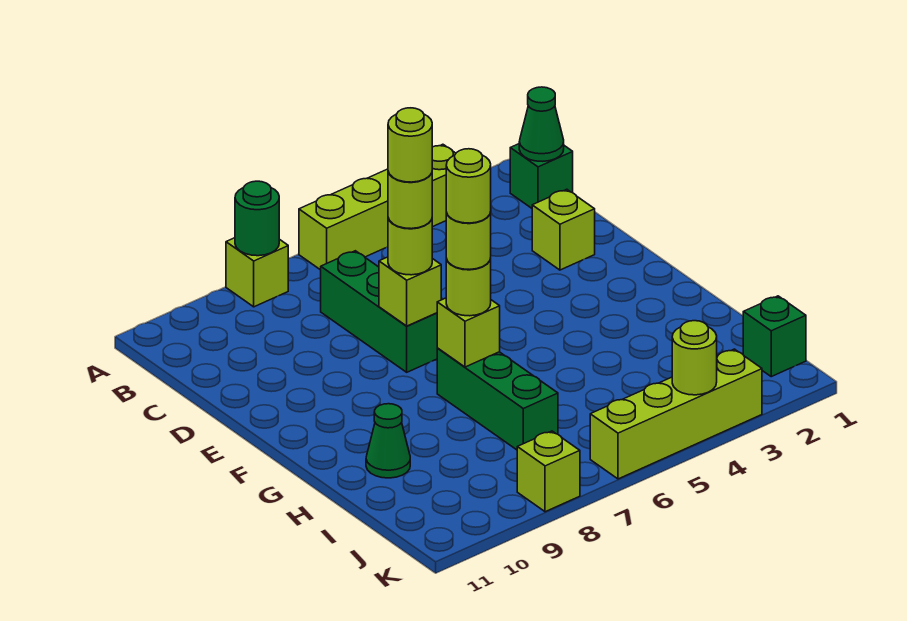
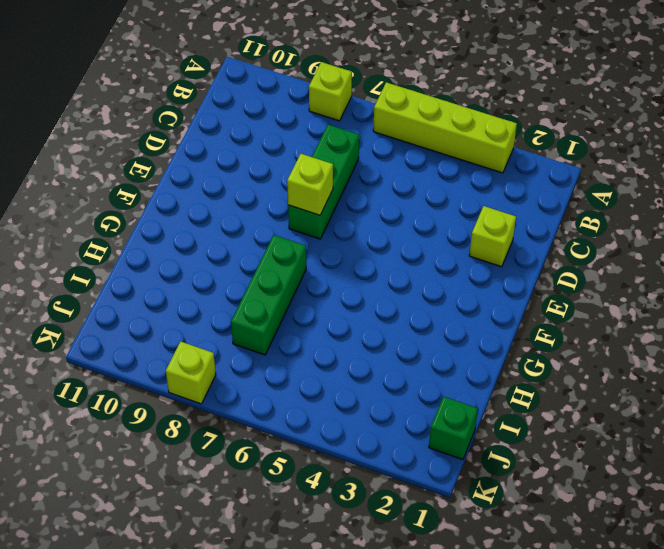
none -> green brick B1 level 1
none -> green cone H10 level 1
none -> lime brick K3:K6 level 1

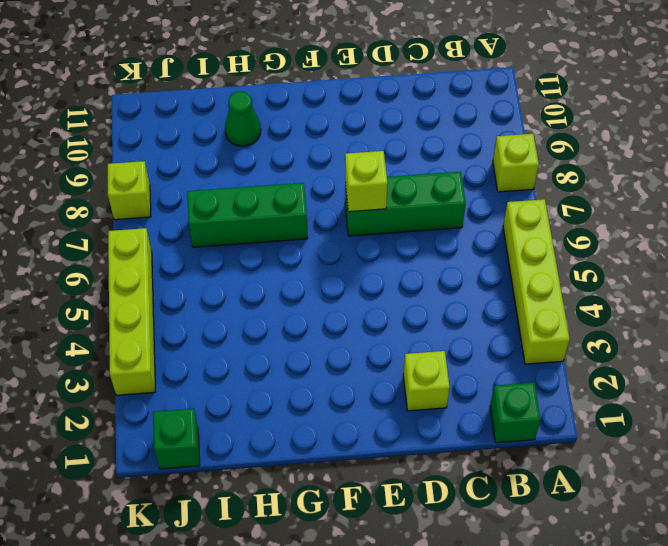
none -> green round brick A8 level 2
none -> green cone B1 level 2
none -> lime brick G7 level 2

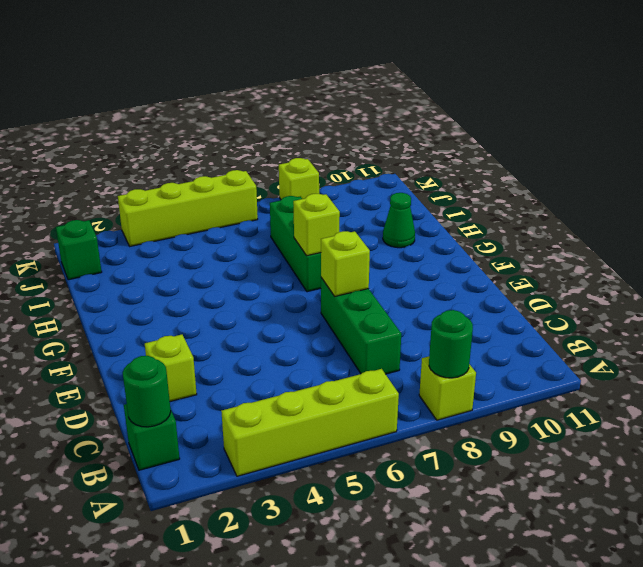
green round brick B1 level 2 -> green cone B1 level 2
none -> lime round brick K4 level 2
none -> lime round brick E7 level 3
none -> lime round brick G7 level 3

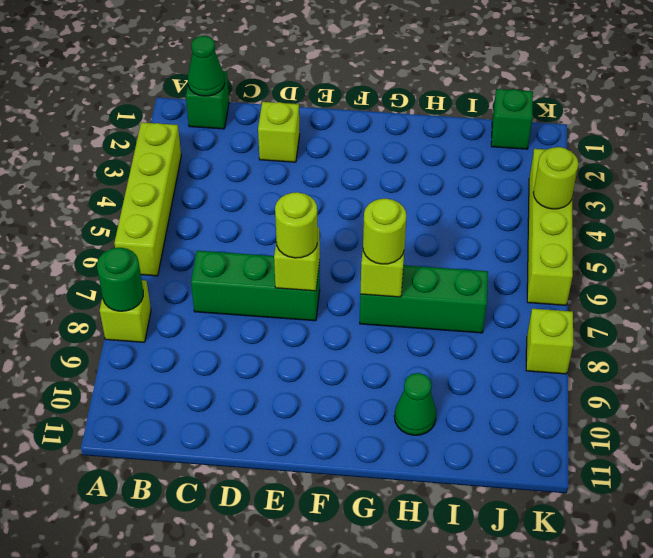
none -> lime round brick E7 level 4
none -> lime round brick G7 level 4
none -> lime round brick E7 level 5

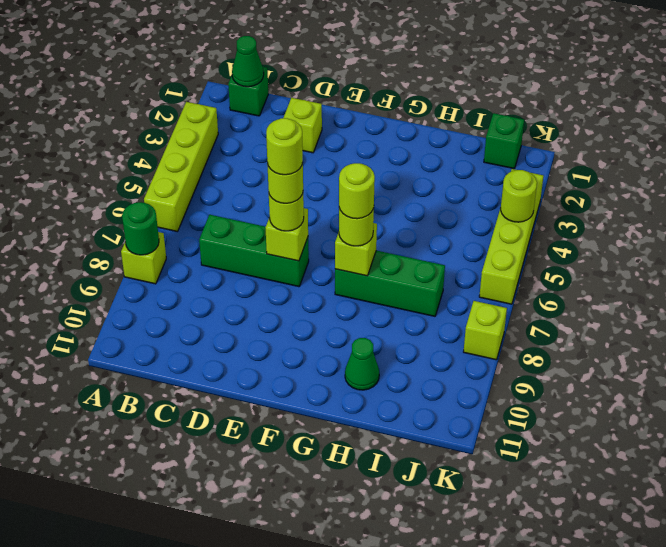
none -> lime round brick G7 level 5

